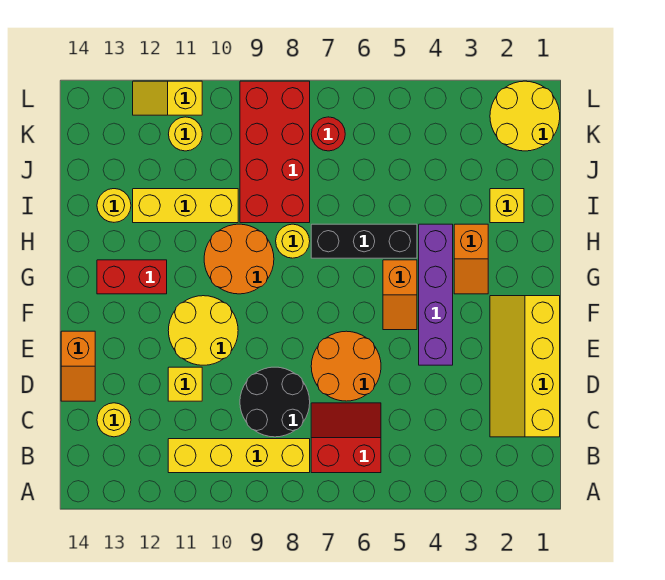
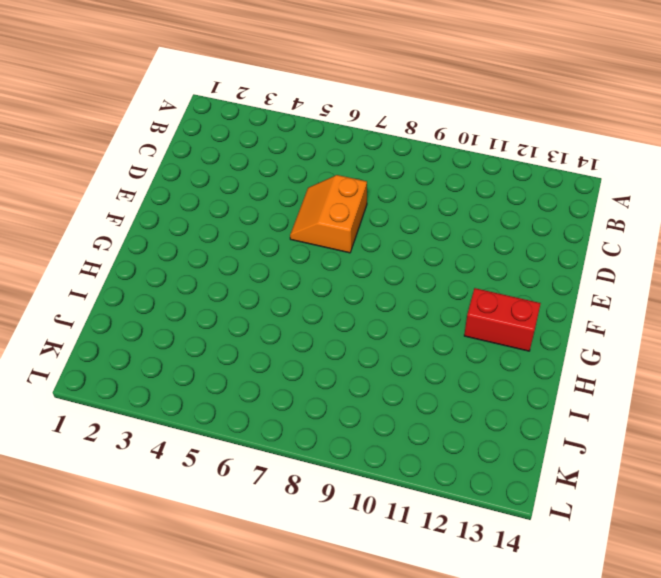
orange slope D6:E7 level 1 top 7 -> orange round brick D6:E7 level 1
none -> red slope B6:C7 level 1 top B
none -> yellow brick B8:B11 level 1
none -> yellow slope C1:F2 level 1 top 1

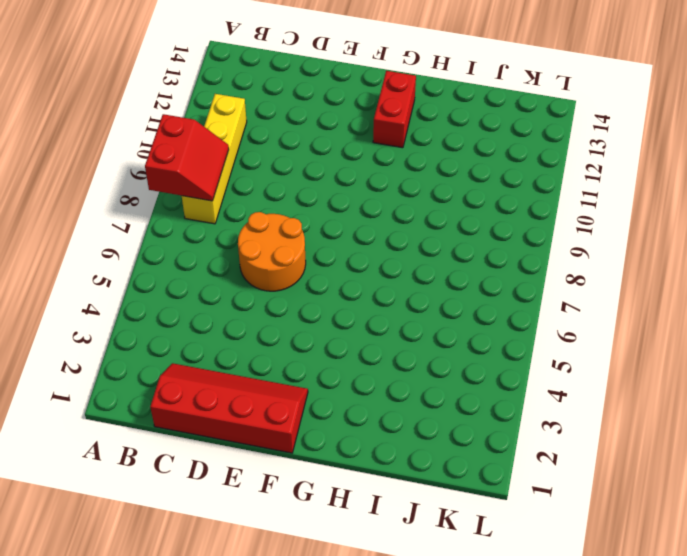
red slope A8:B9 level 2 top A -> red slope B6:C7 level 1 top B
red slope C1:F2 level 1 top 1 -> yellow slope C1:F2 level 1 top 1
none -> black round brick C8:D9 level 1
none -> yellow round brick C13 level 1
none -> yellow brick D11 level 1

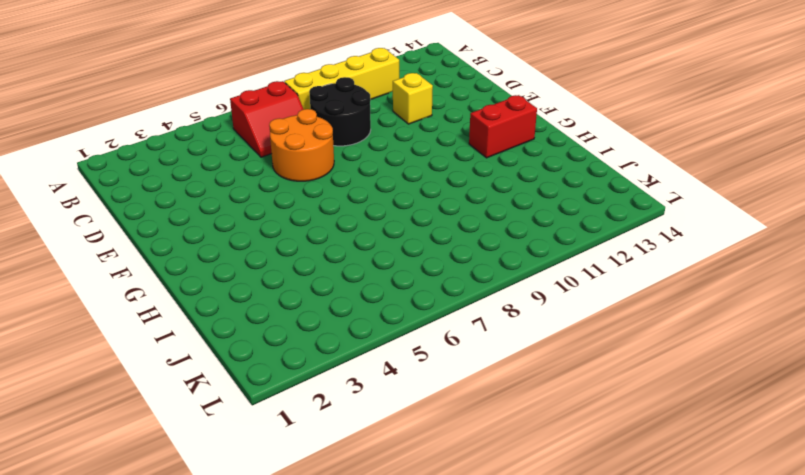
none -> yellow slope C1:F2 level 1 top 1
none -> yellow round brick C13 level 1
none -> orange slope D14:E14 level 1 top E

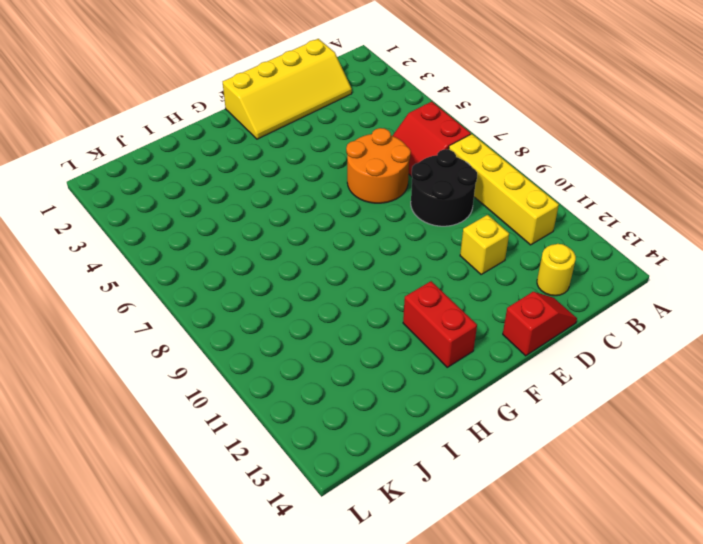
red slope D14:E14 level 1 top E -> orange slope D14:E14 level 1 top E
none -> purple brick E4:H4 level 1
none -> yellow round brick E10:F11 level 1
none -> orange slope F5:G5 level 1 top G

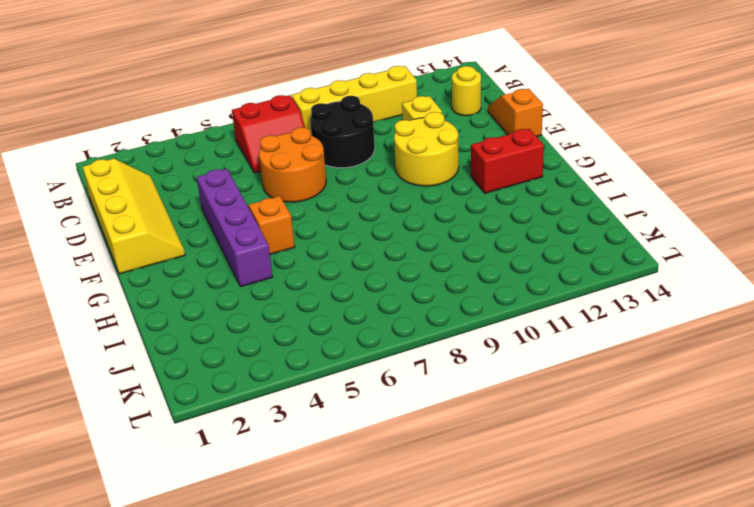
none -> orange slope G3:H3 level 1 top H
none -> orange round brick G9:H10 level 1
none -> black brick H5:H7 level 1

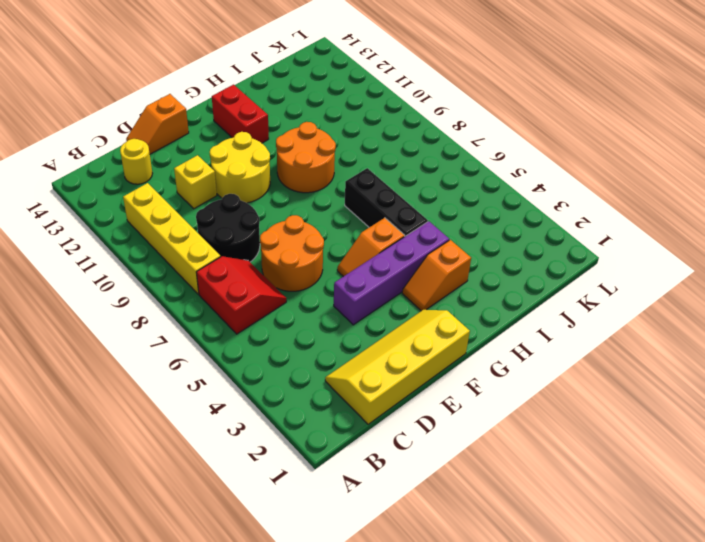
none -> yellow round brick H8 level 1
none -> yellow brick I2 level 1
none -> red brick I8:L9 level 1

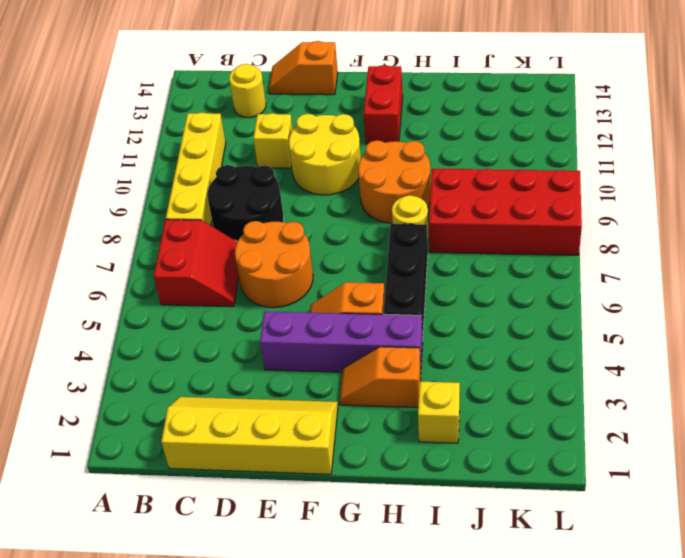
none -> yellow brick I10:I12 level 1
none -> yellow round brick I13 level 1
none -> yellow round brick K1:L2 level 1

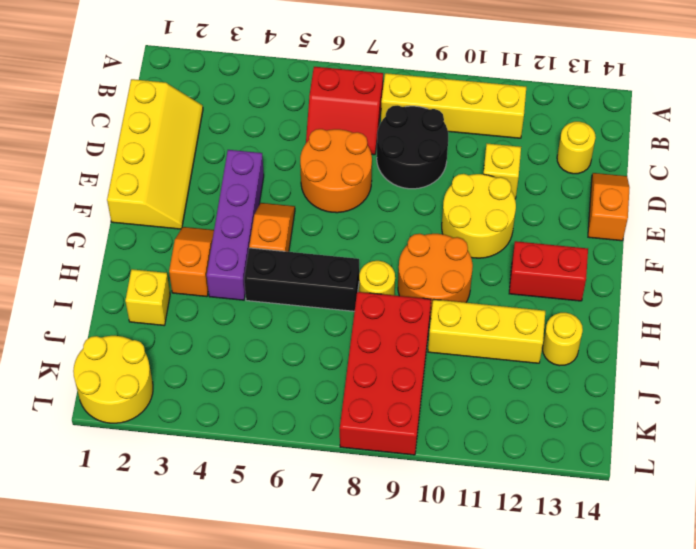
none -> red round brick K7 level 1
none -> yellow round brick K11 level 1
none -> yellow slope L11:L12 level 1 top 11

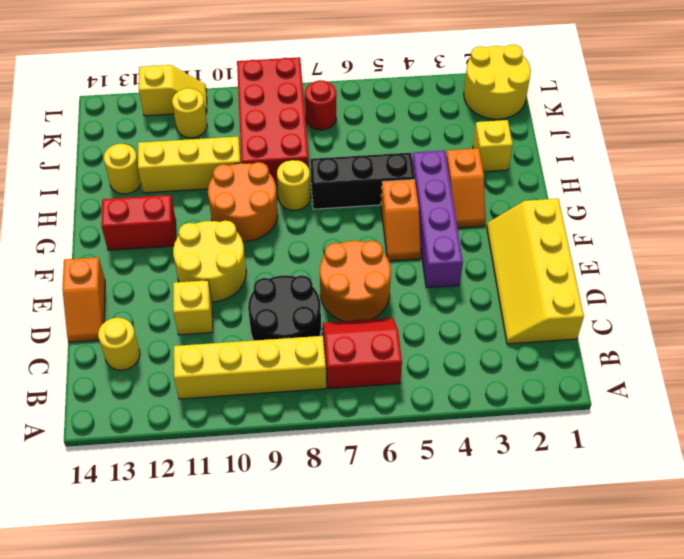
yellow slope L11:L12 level 1 top 12 -> yellow slope L11:L12 level 1 top 11

